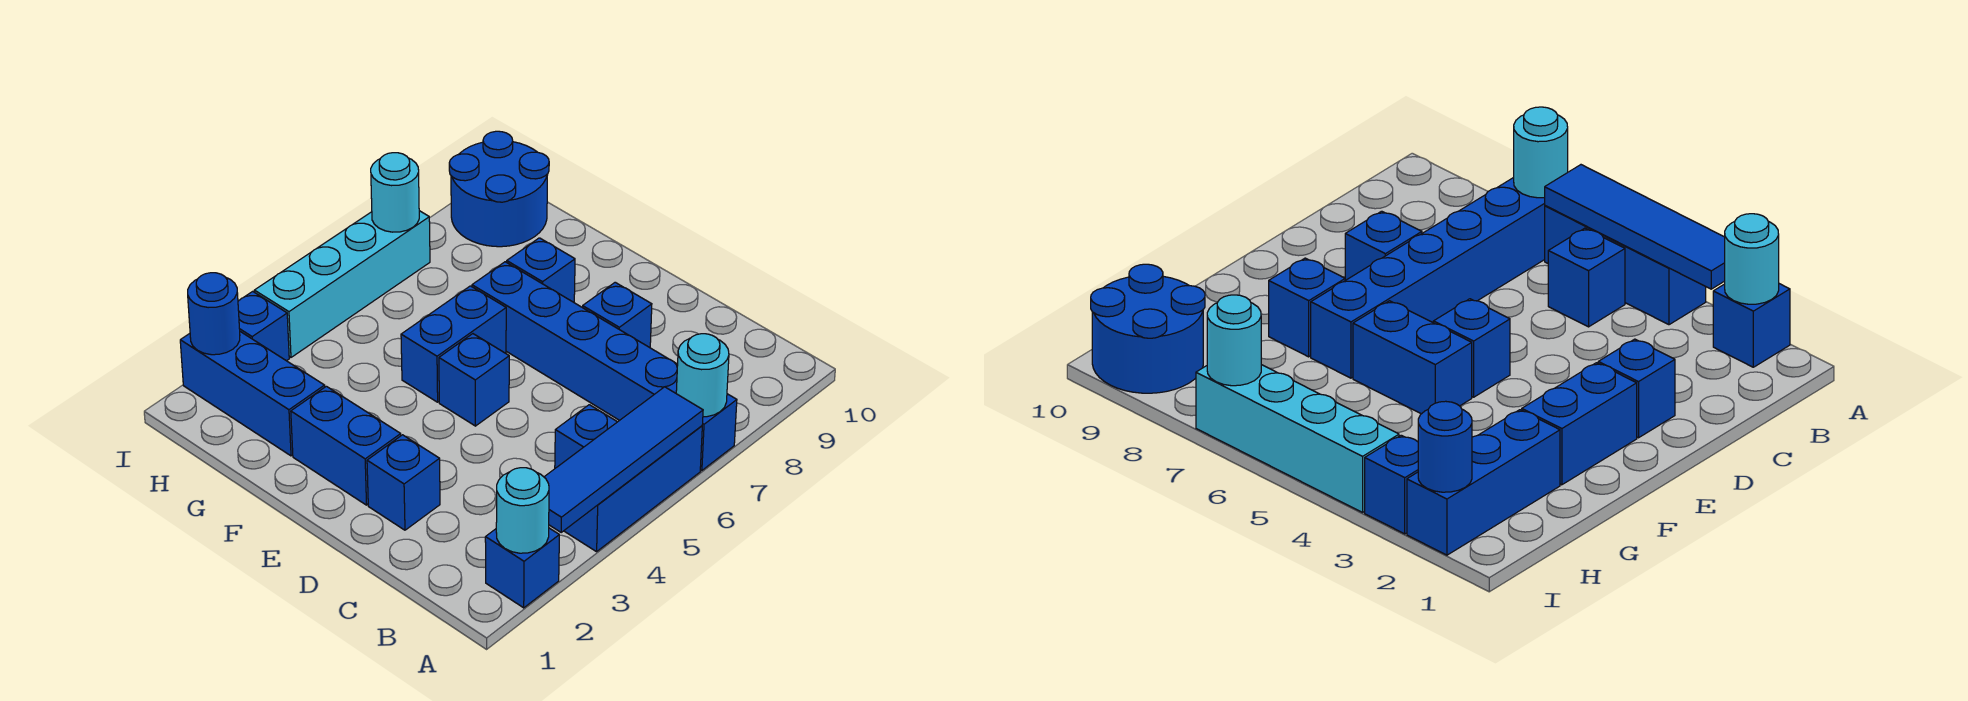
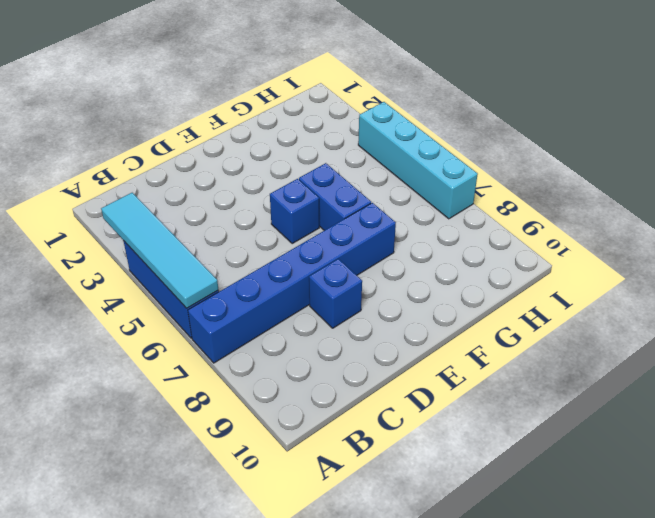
cyan tile A3:A6 level 2 -> blue tile A3:A6 level 2
none -> blue brick A2 level 1
none -> blue brick B5 level 1
none -> blue brick D2 level 1

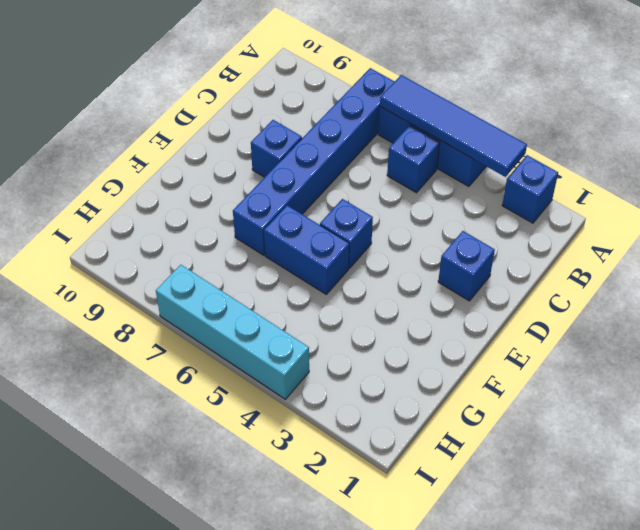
none -> blue brick E2:F2 level 1
none -> blue brick F8 level 1
none -> blue brick G2:I2 level 1

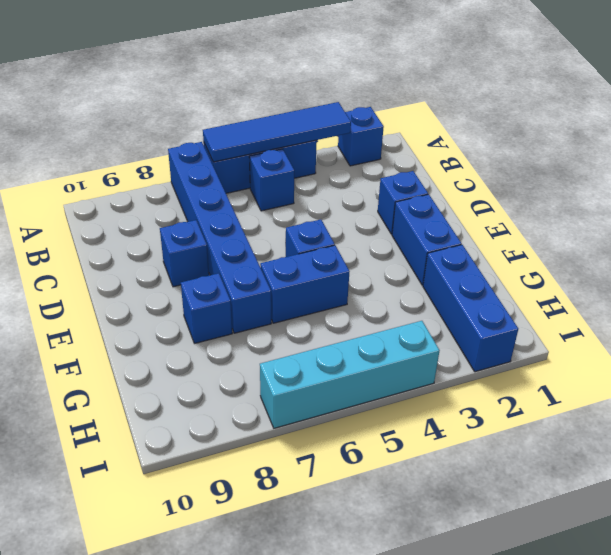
none -> blue round brick H9:I10 level 1
none -> blue brick I3 level 1
none -> cyan round brick A2 level 2

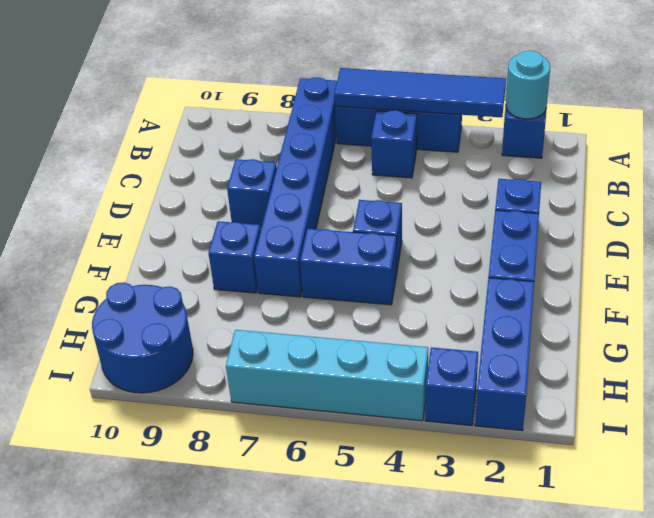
none -> cyan round brick A7 level 2
none -> blue round brick I2 level 2
none -> cyan round brick I7 level 2

